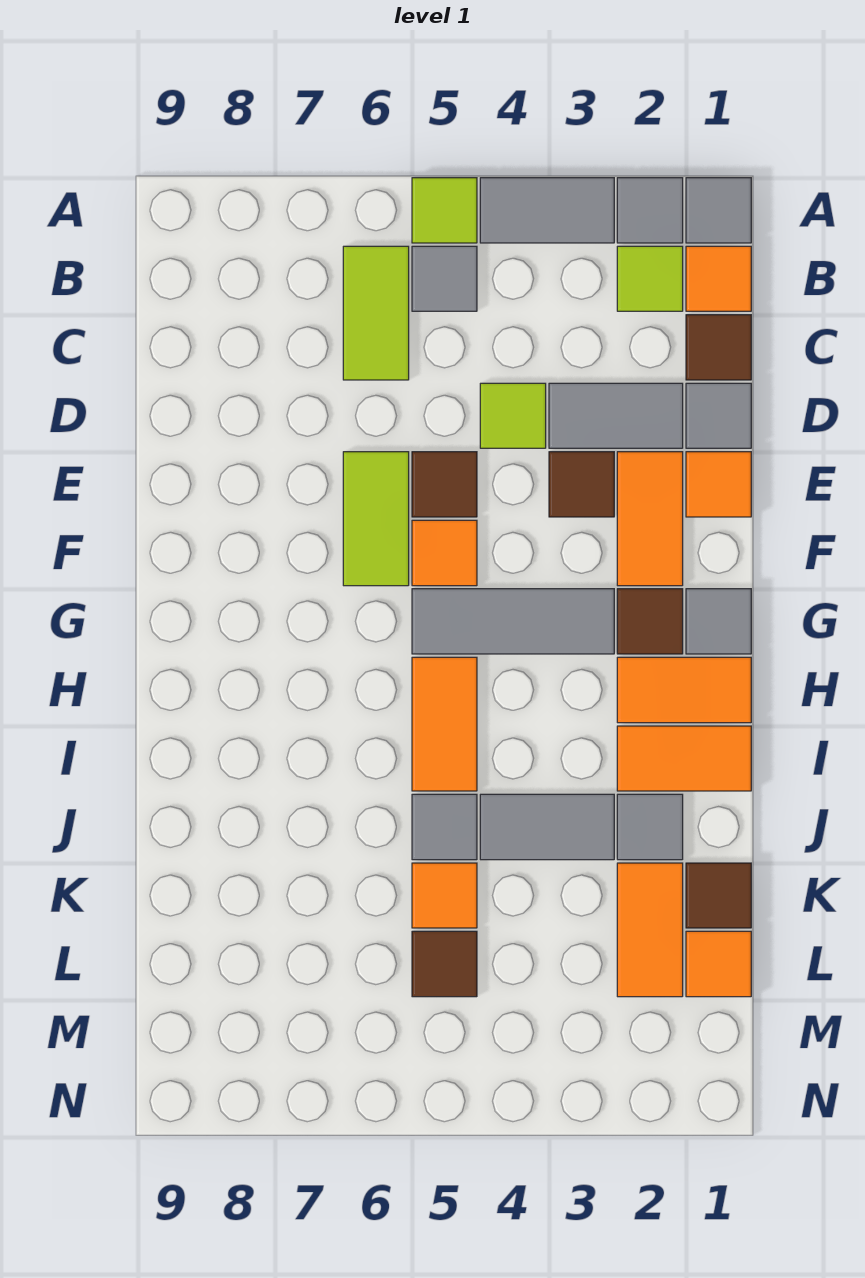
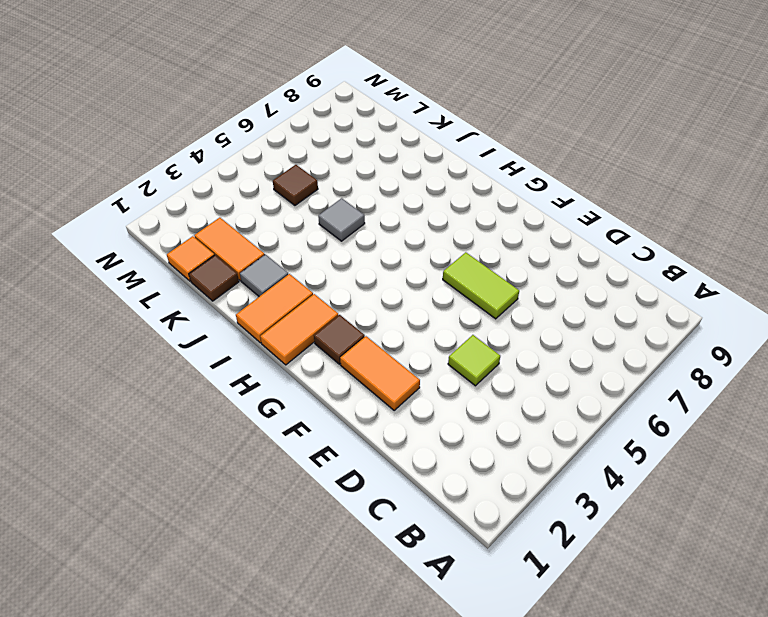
none -> grey tile A1 level 1
none -> grey tile A2 level 1
none -> grey tile A3:A4 level 1
none -> lime tile A5 level 1

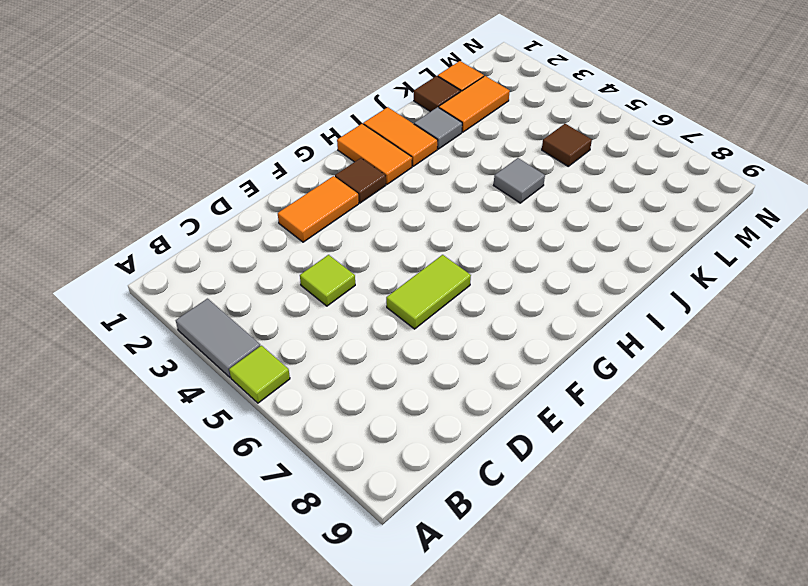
none -> grey tile A1 level 1
none -> grey tile A2 level 1
none -> orange tile B1 level 1
none -> lime tile B2 level 1

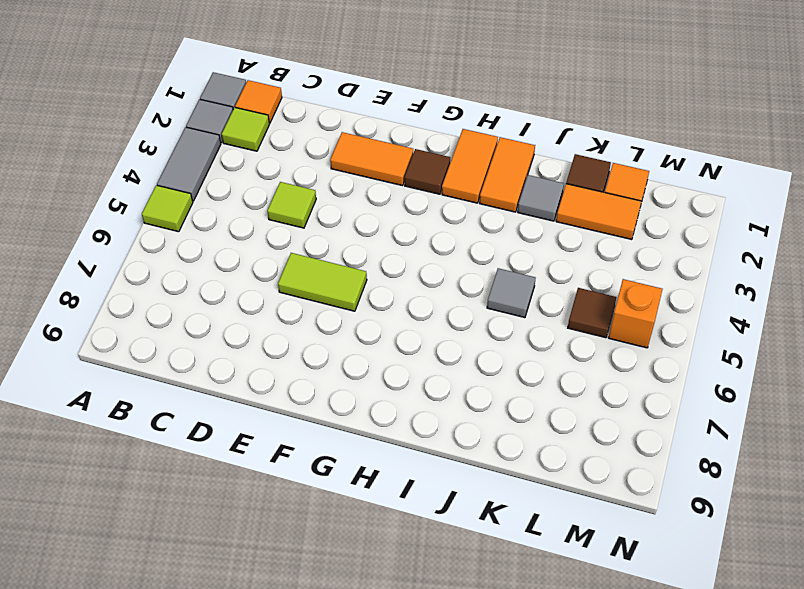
orange brick M5 level 1 -> none
none -> grey tile B5 level 1
none -> lime tile B6:C6 level 1
none -> brown tile C1 level 1
none -> grey tile D1 level 1

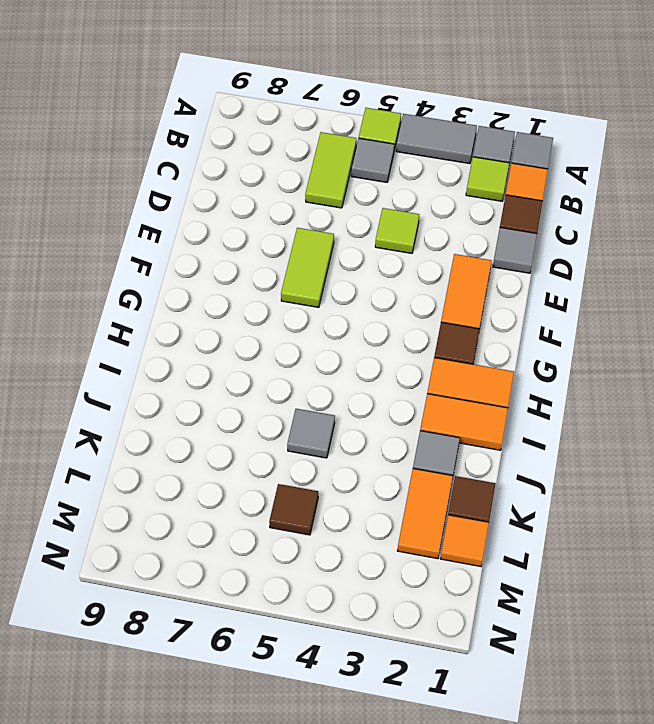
none -> grey tile D2:D3 level 1
none -> orange tile E1 level 1
none -> brown tile E3 level 1
none -> brown tile E5 level 1

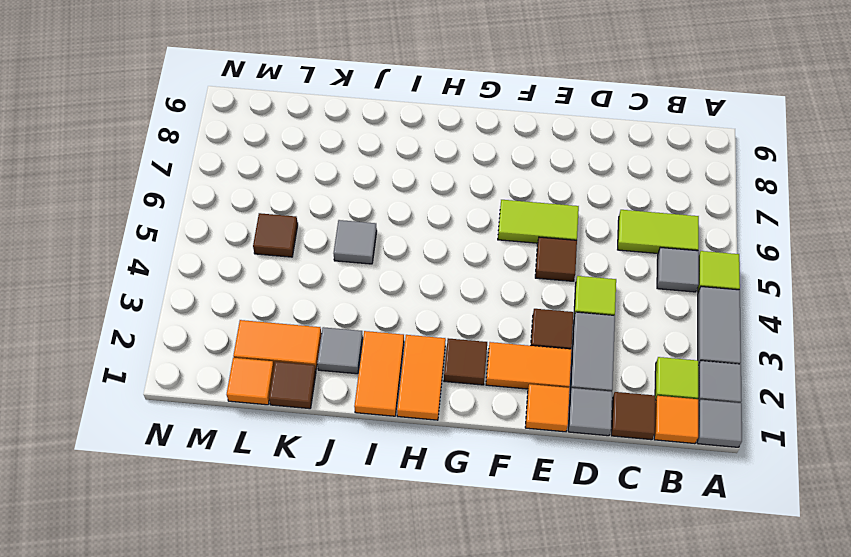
none -> orange tile F5 level 1
none -> grey tile G1 level 1
none -> grey tile G3:G5 level 1
none -> orange tile H5:I5 level 1

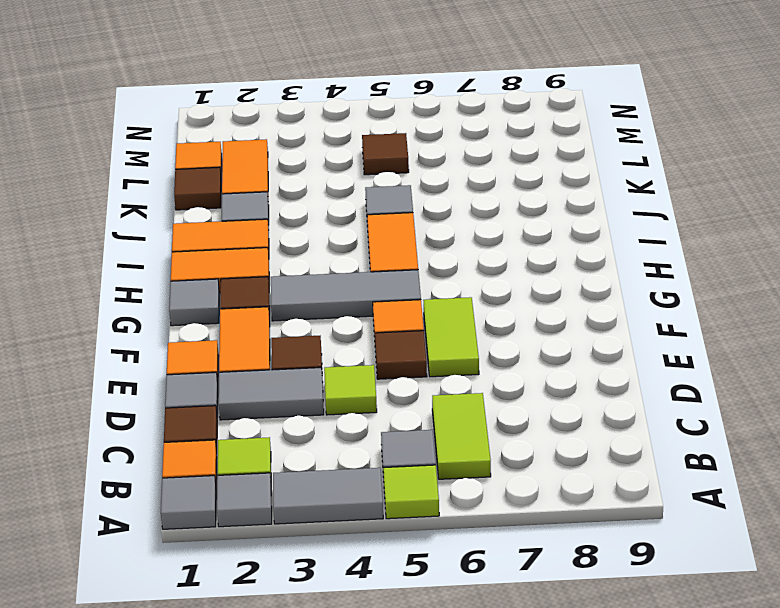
none -> grey tile J3:J4 level 1
none -> orange tile K5 level 1

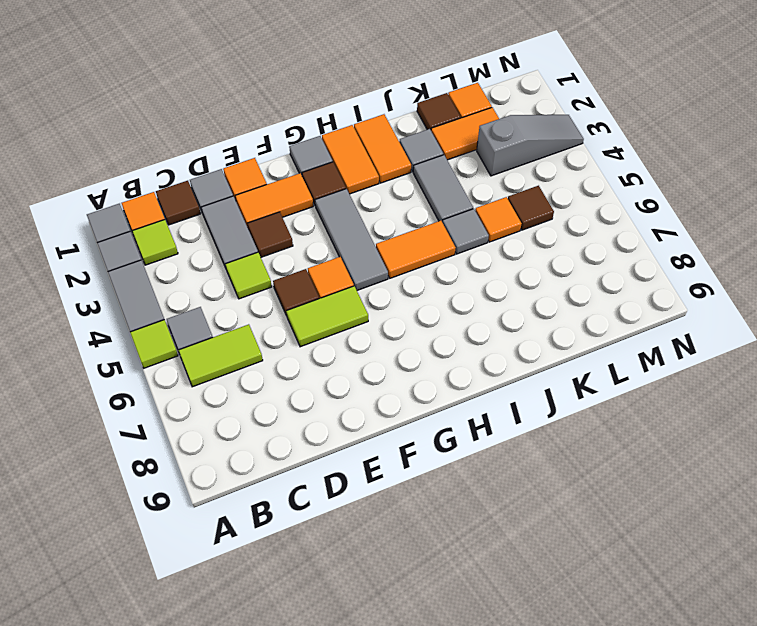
grey slope L3:N3 level 1 top L -> none

